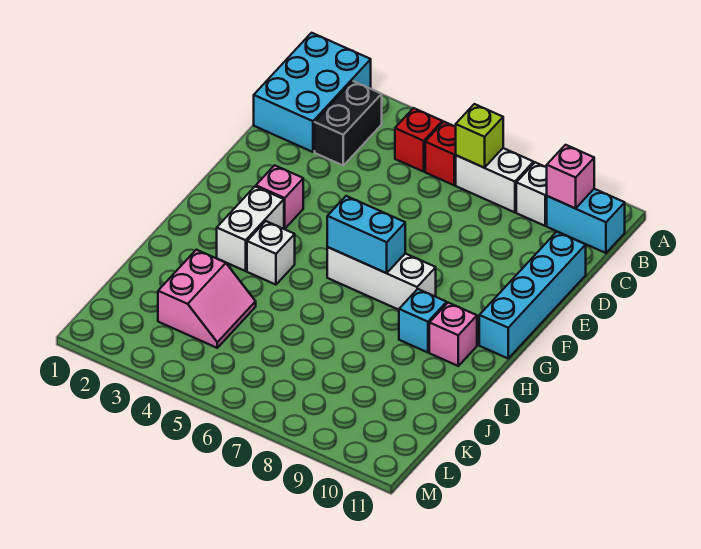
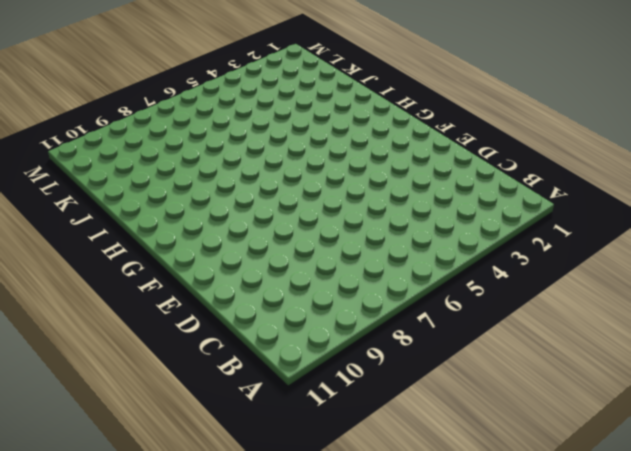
none -> cyan brick A1:C2 level 1
none -> black brick B3:C3 level 1
none -> red brick B5 level 1

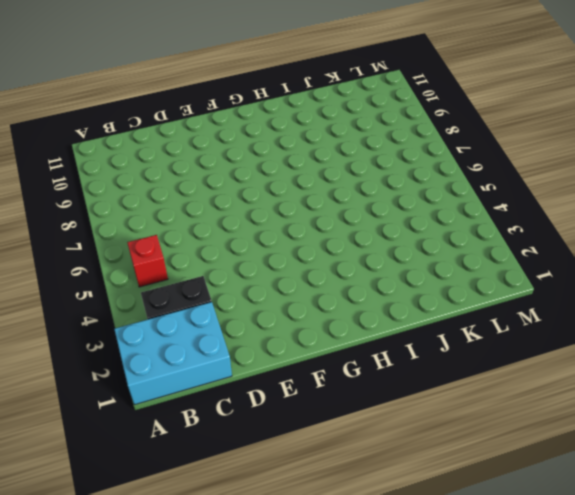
none -> red brick B6 level 1
none -> white brick B7:B8 level 1
none -> white brick B9 level 1

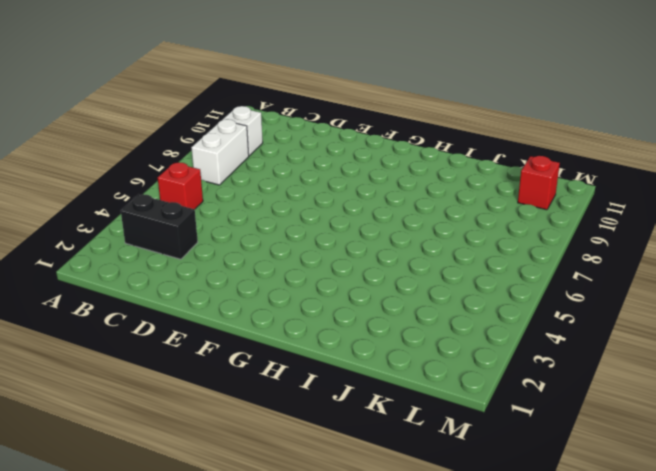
red brick L10 level 1 -> red brick B6 level 1
none -> cyan brick A1:C2 level 1
none -> cyan brick B10:B11 level 1
none -> cyan brick D11:G11 level 1

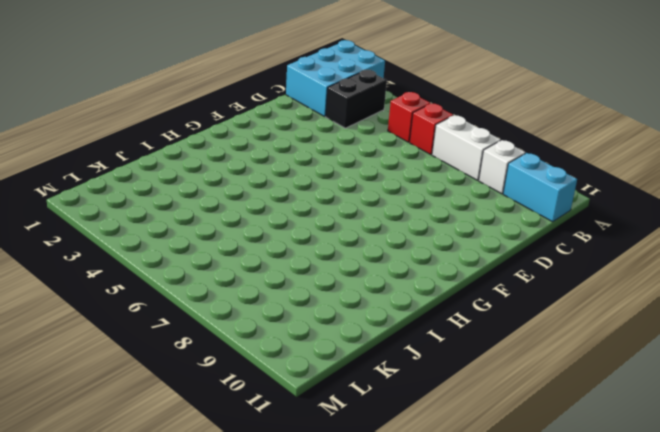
none -> cyan brick D11:G11 level 1
none -> pink brick F3 level 1
none -> white brick G3:H3 level 1

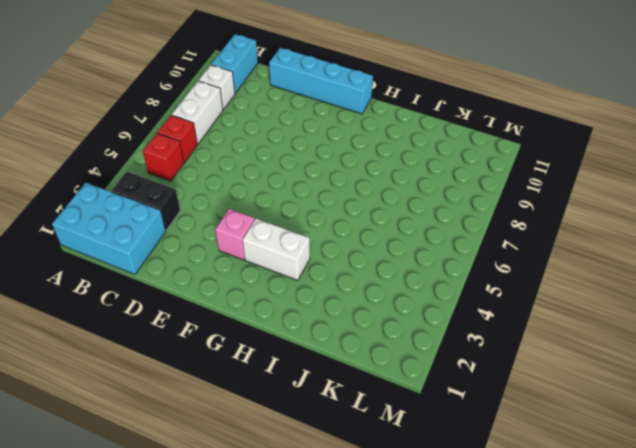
none -> white brick G6:G8 level 1
none -> white brick H4 level 1
none -> cyan brick H9 level 1

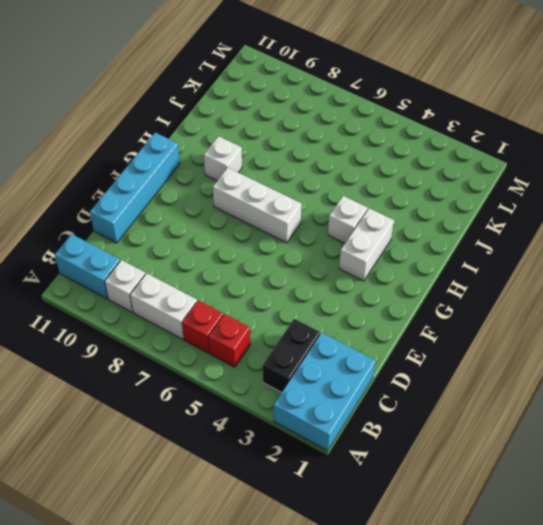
white brick H9 level 1 -> cyan brick H9 level 1
none -> pink brick F3 level 1
none -> pink brick H10 level 1
none -> pink slope J3:K4 level 1 top 3

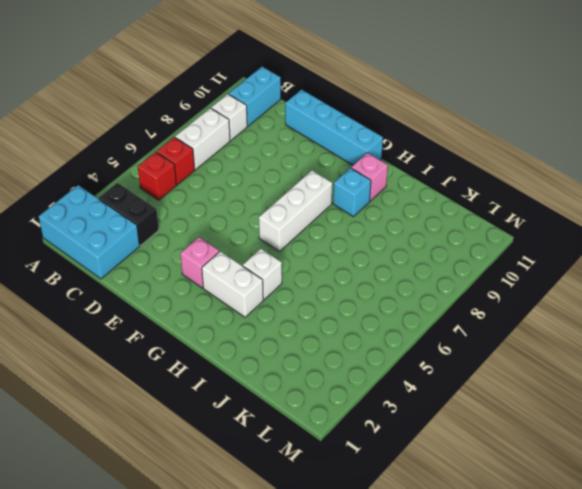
none -> pink slope J3:K4 level 1 top 3
none -> lime brick B7 level 2
none -> pink brick B10 level 2

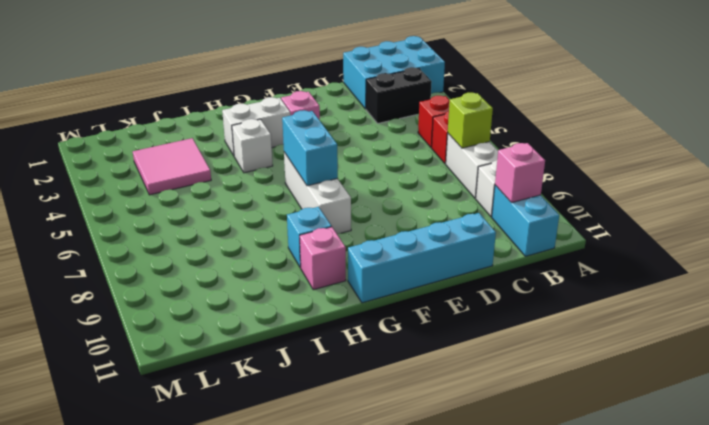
pink tile J3:K4 level 1 -> pink slope J3:K4 level 1 top 3

